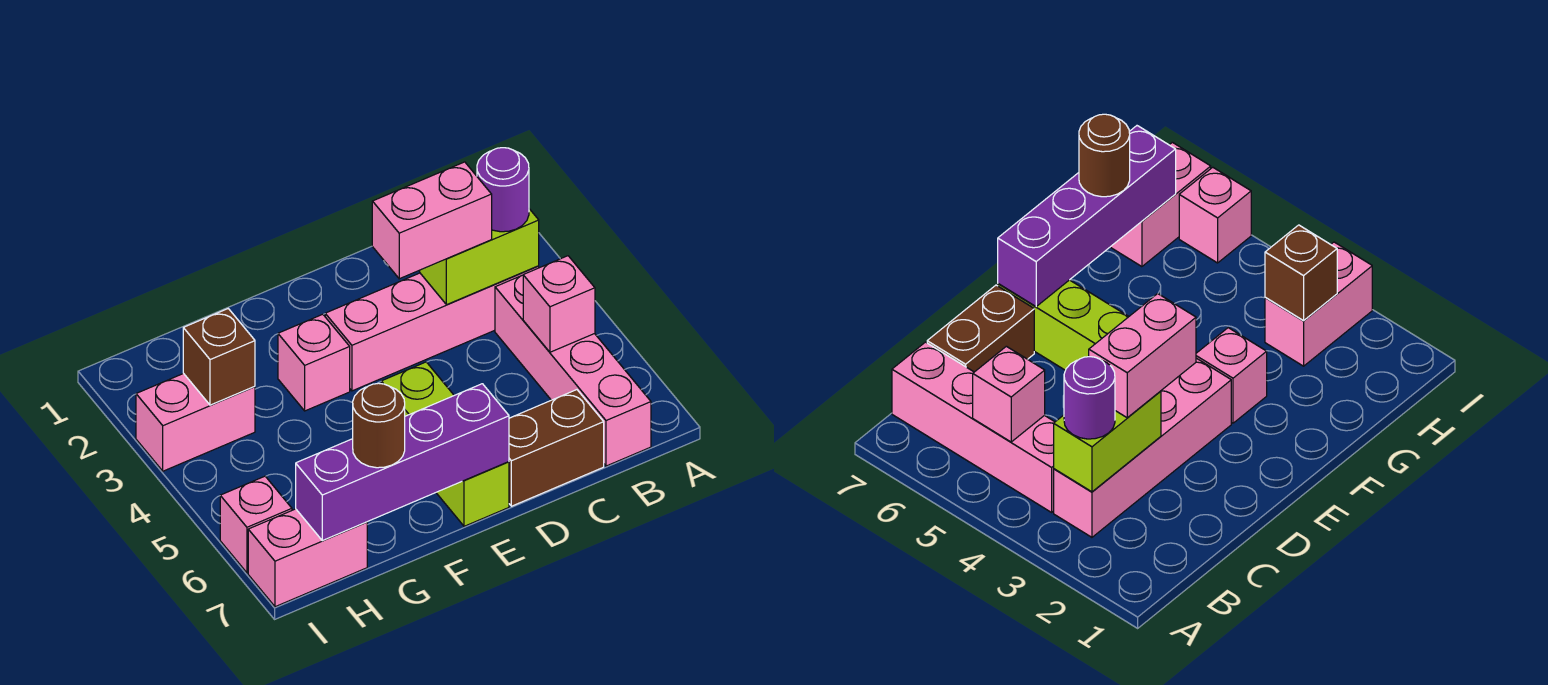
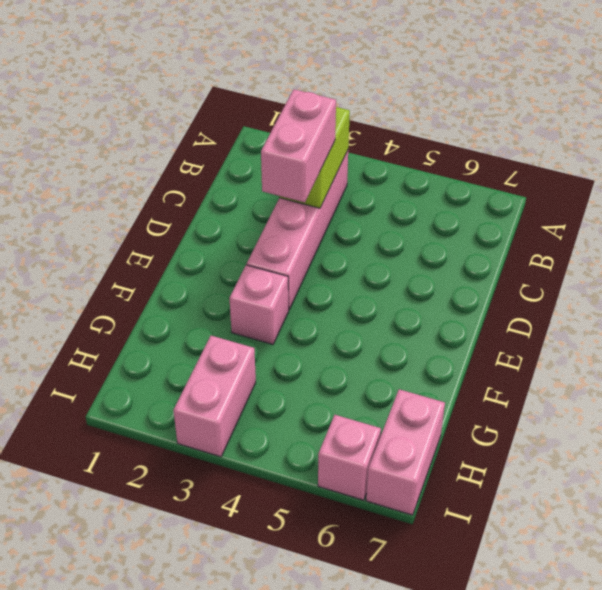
none -> pink brick B4:B7 level 1
none -> brown brick C7:D7 level 1
none -> lime brick E5:E7 level 1

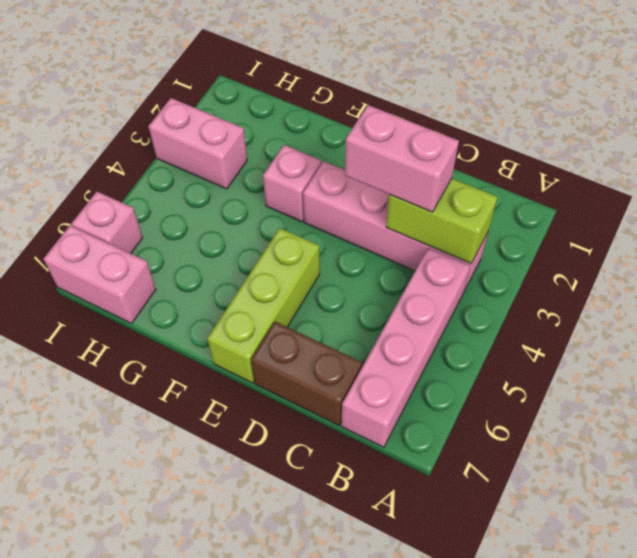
none -> pink brick B5 level 2
none -> purple brick E7:H7 level 2
none -> brown brick H3 level 2

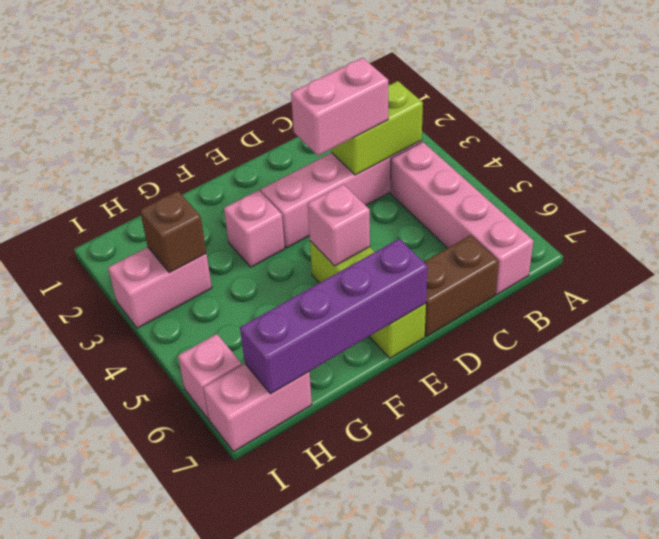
pink brick E5 level 2 -> pink brick B5 level 2
none -> purple round brick B3 level 3
none -> brown round brick G7 level 3

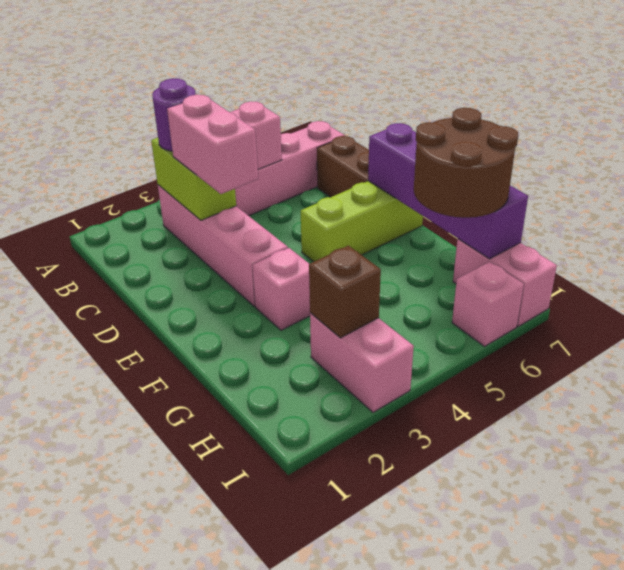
brown round brick G6:H7 level 3 -> brown round brick G7 level 3

